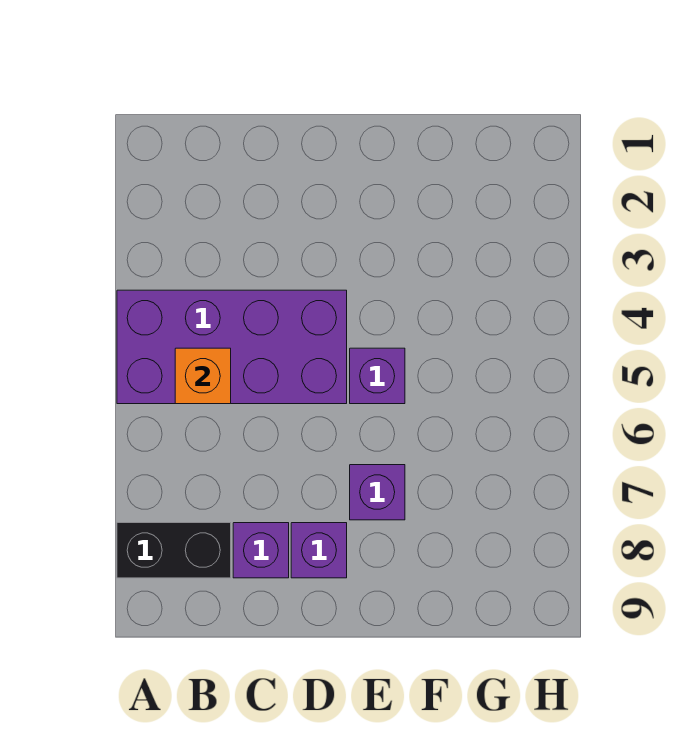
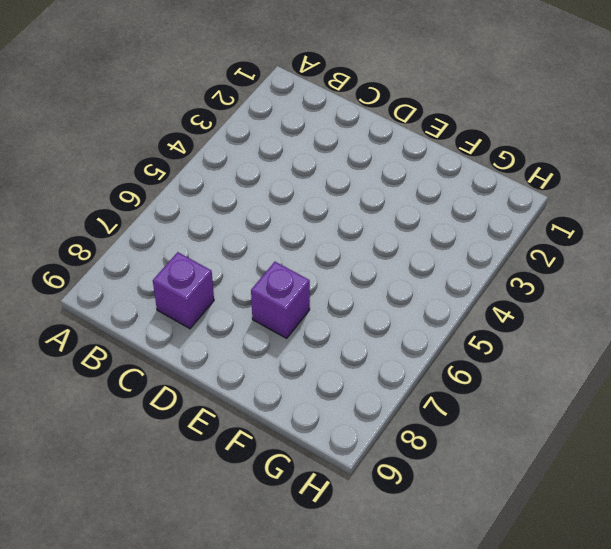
none -> purple brick A4:D5 level 1
none -> black brick A8:B8 level 1

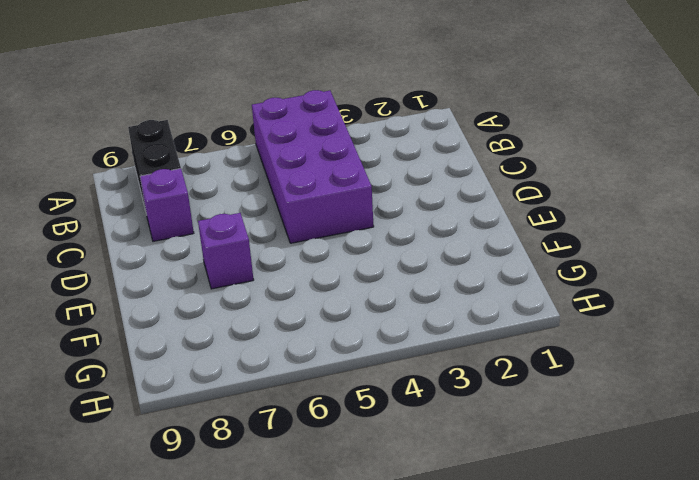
none -> purple brick D8 level 1
none -> purple brick E5 level 1

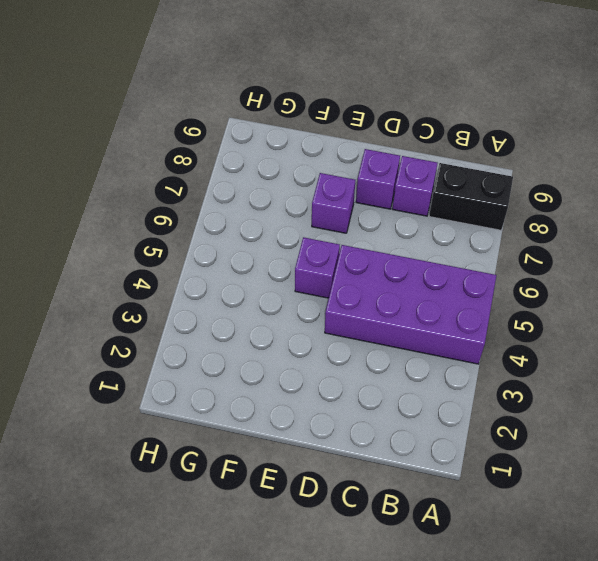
none -> orange brick B5 level 2

